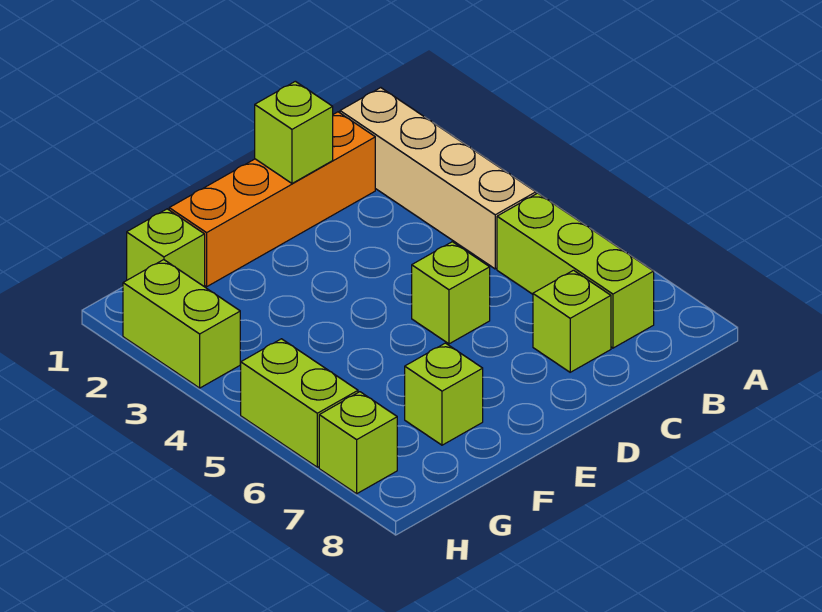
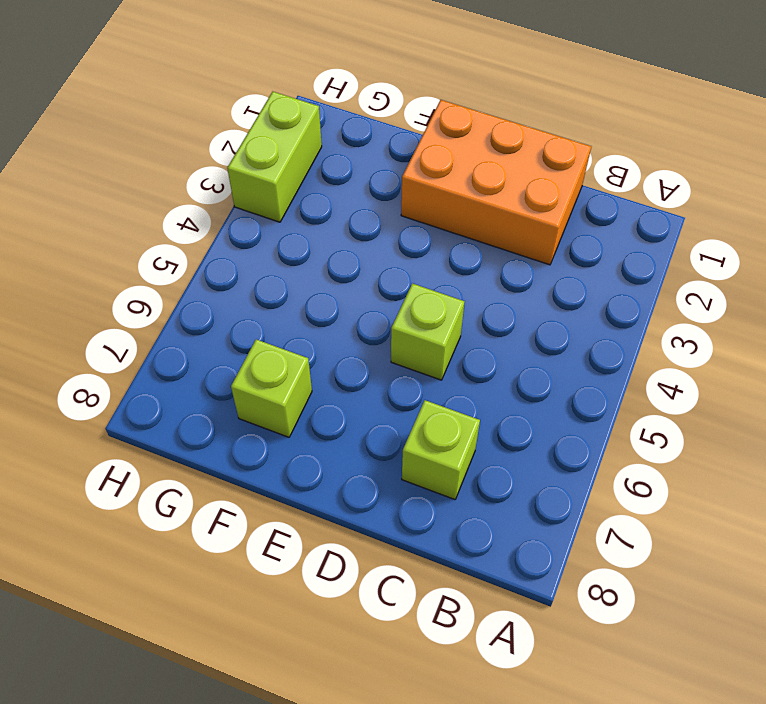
orange brick C1:E2 level 1 -> orange brick C1:F1 level 1
none -> tan brick B1:B4 level 1
none -> lime brick B5:B7 level 1

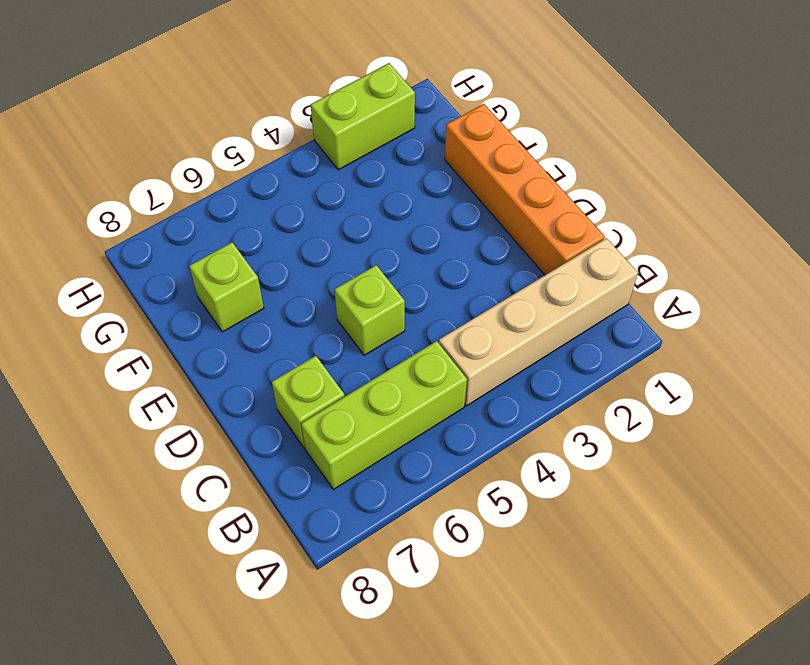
none -> lime brick G1 level 1
none -> lime brick H5:H6 level 1

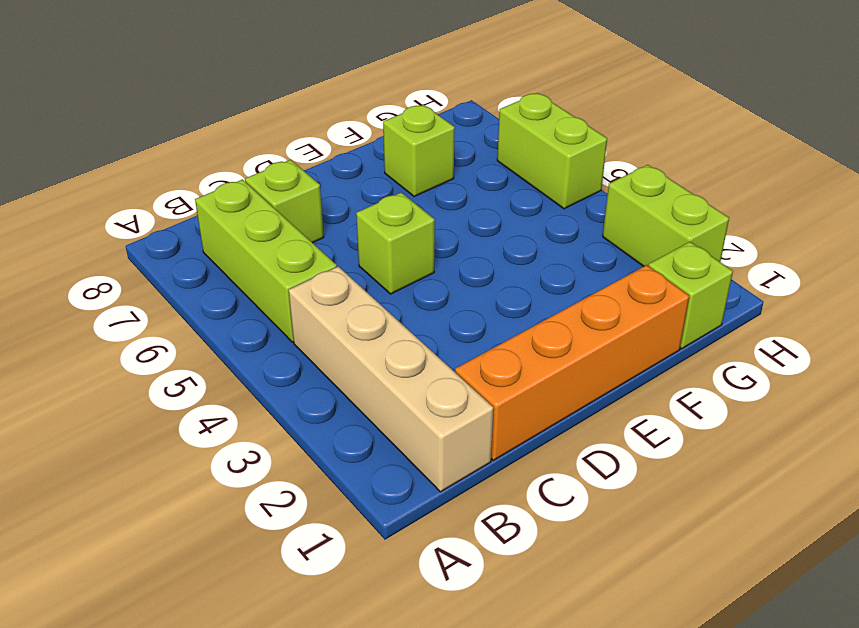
none -> lime brick H7 level 1
none -> lime brick D1 level 2

